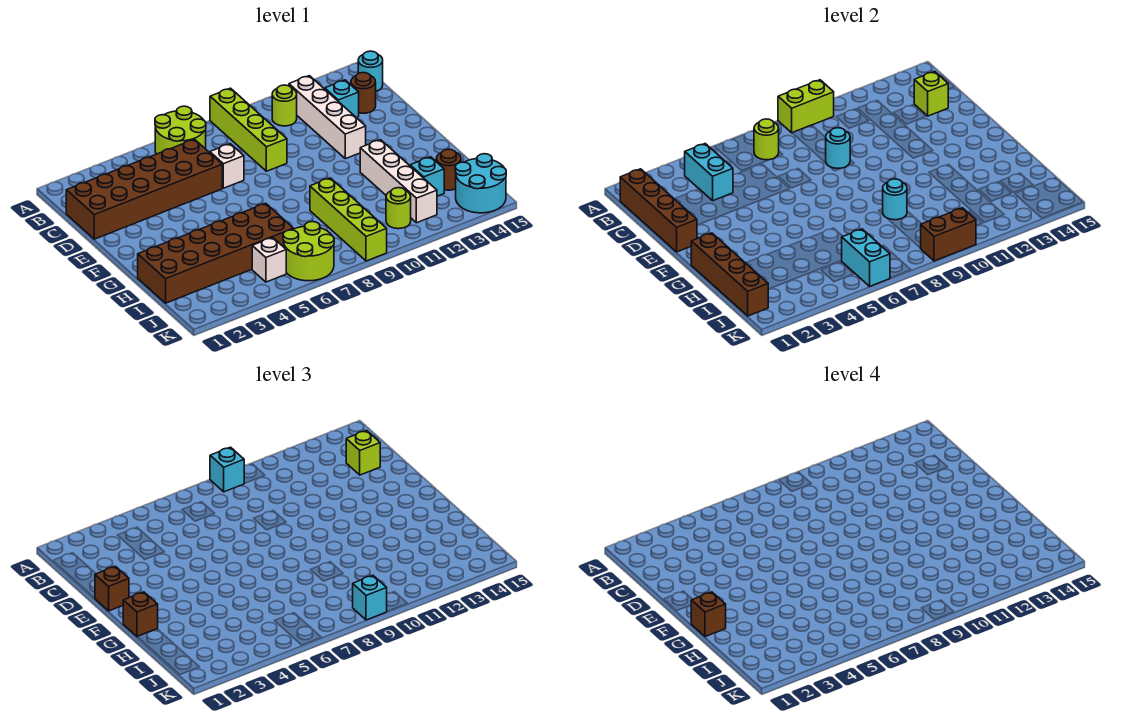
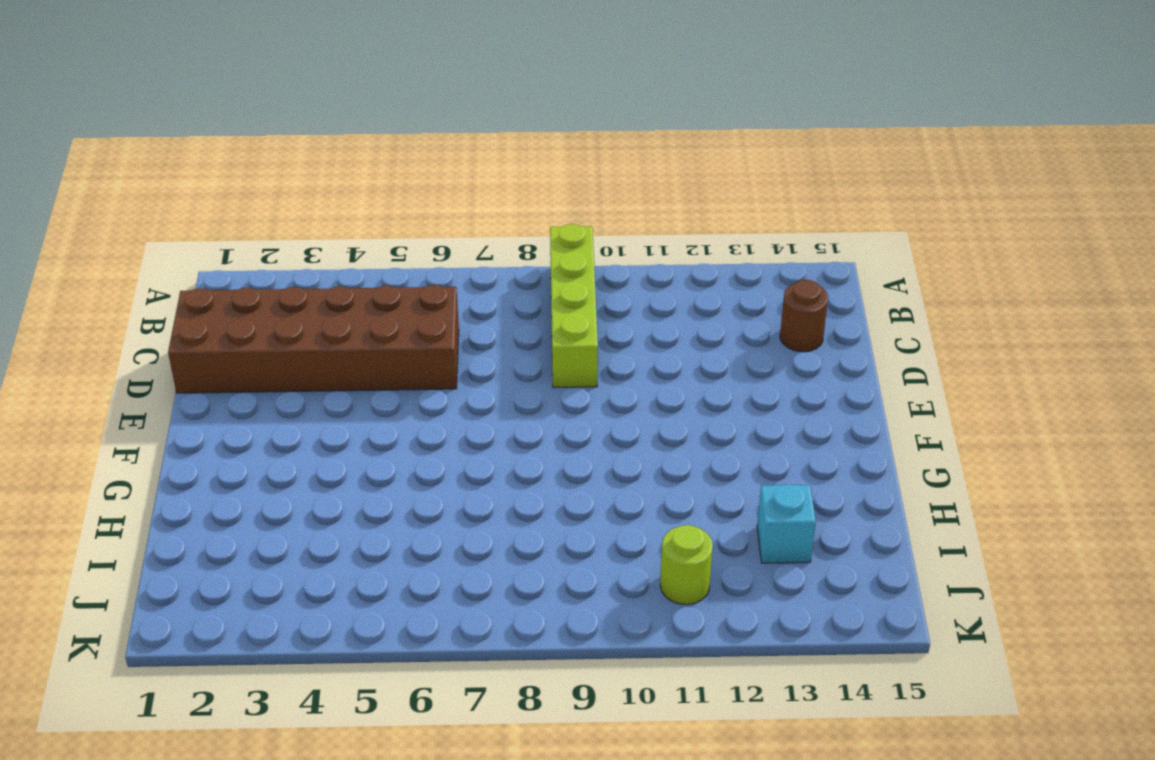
none -> lime round brick A6:B7 level 1
none -> lime round brick B11 level 1
none -> white brick B12:E12 level 1
none -> cyan round brick B15 level 1

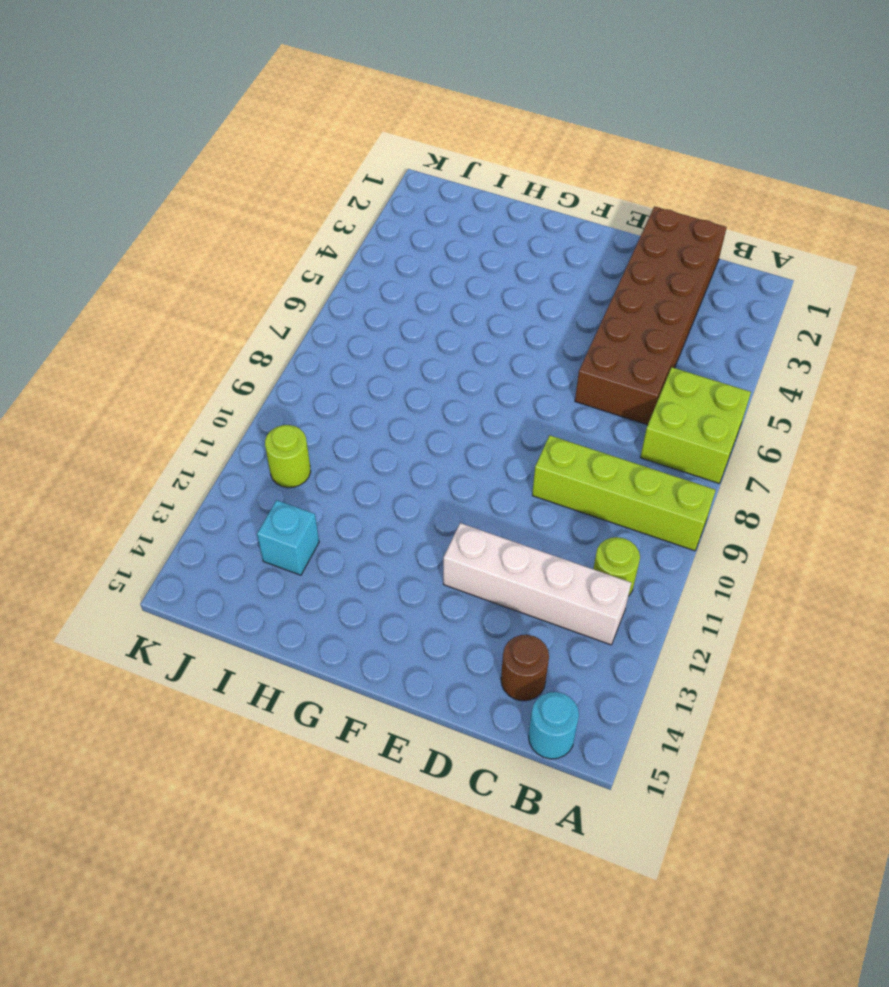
lime brick A6:B7 level 1 -> lime round brick A6:B7 level 1
none -> cyan brick C13 level 1
none -> white brick D7 level 1
none -> white brick G12:J12 level 1
none -> brown brick H1:I6 level 1

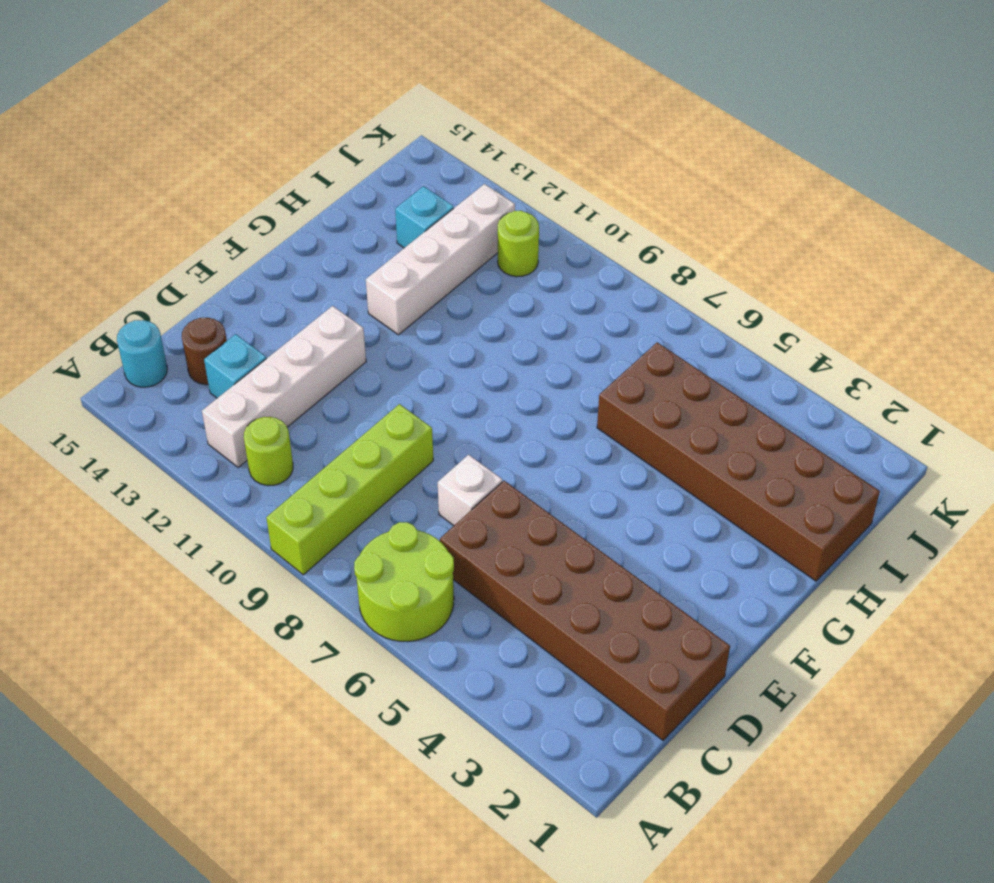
none -> lime brick H9:K9 level 1
none -> brown round brick I14 level 1
none -> white brick J5 level 1
none -> lime round brick J6:K7 level 1

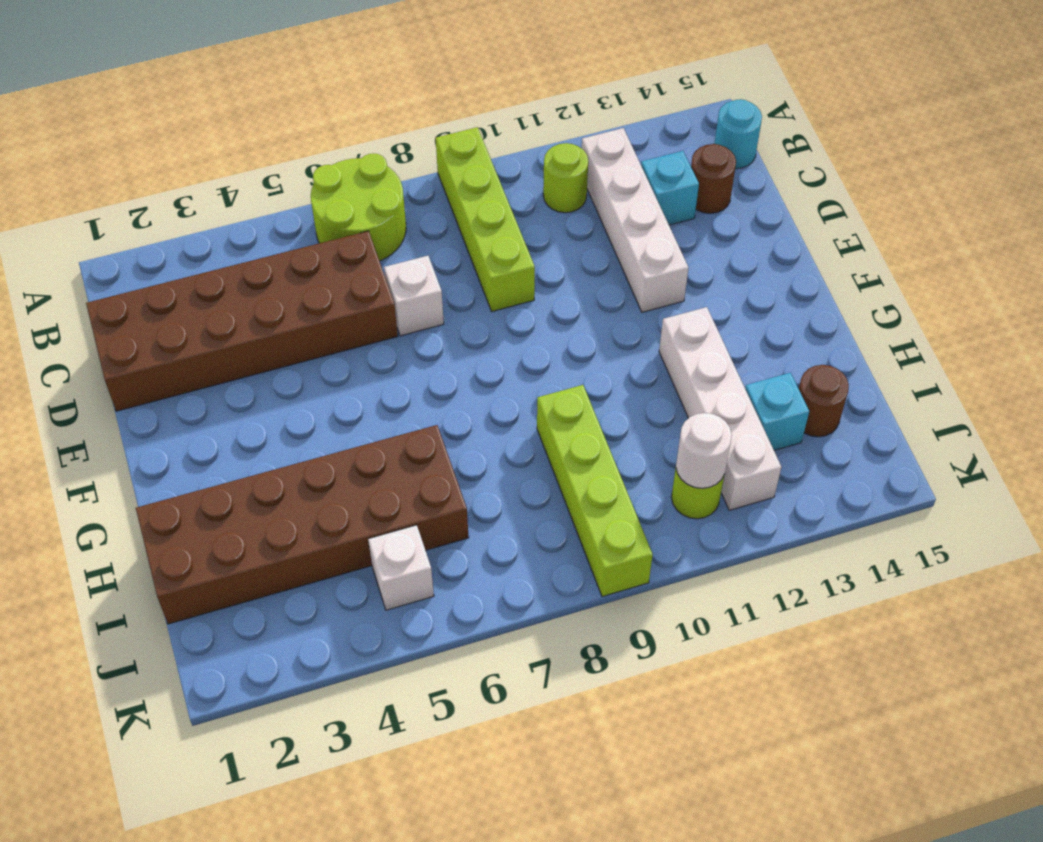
white round brick J11 level 2 -> none
none -> lime round brick J6:K7 level 1
none -> cyan round brick J14:K15 level 1
none -> lime brick A9:A10 level 2
none -> brown brick B1:E1 level 2

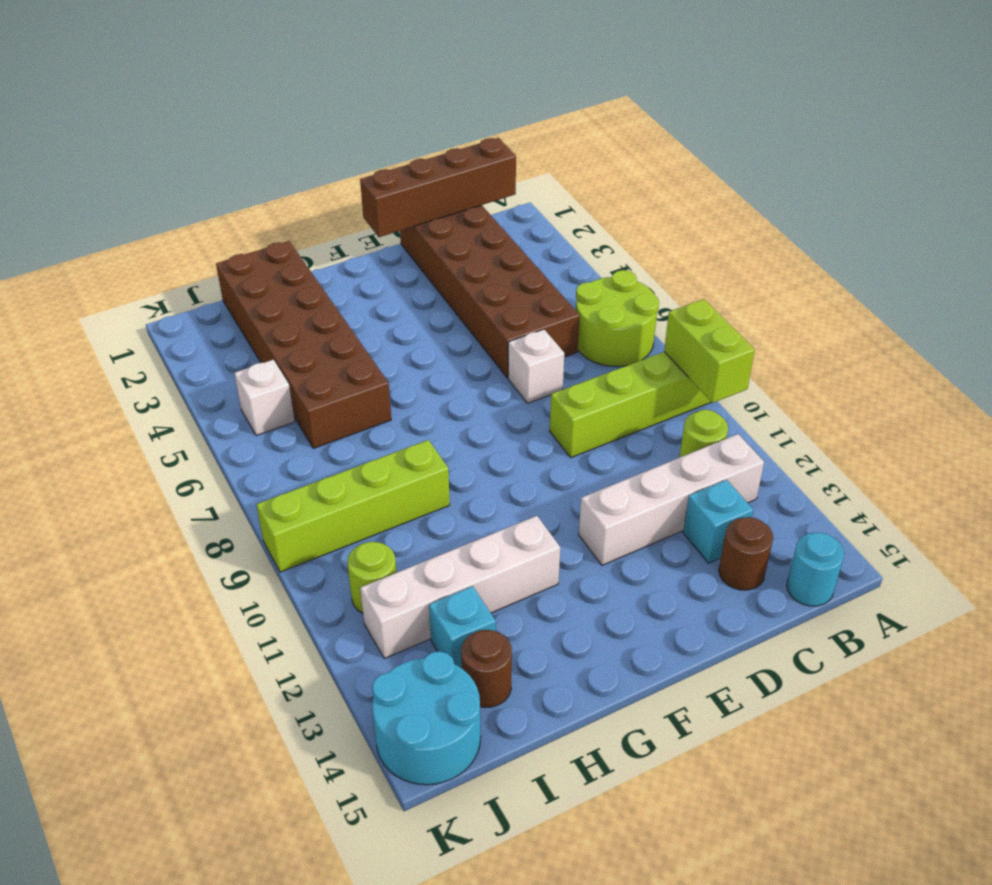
none -> lime round brick J6:K7 level 1
none -> cyan brick B4:C4 level 2
none -> lime round brick B7 level 2
none -> lime brick C14 level 2

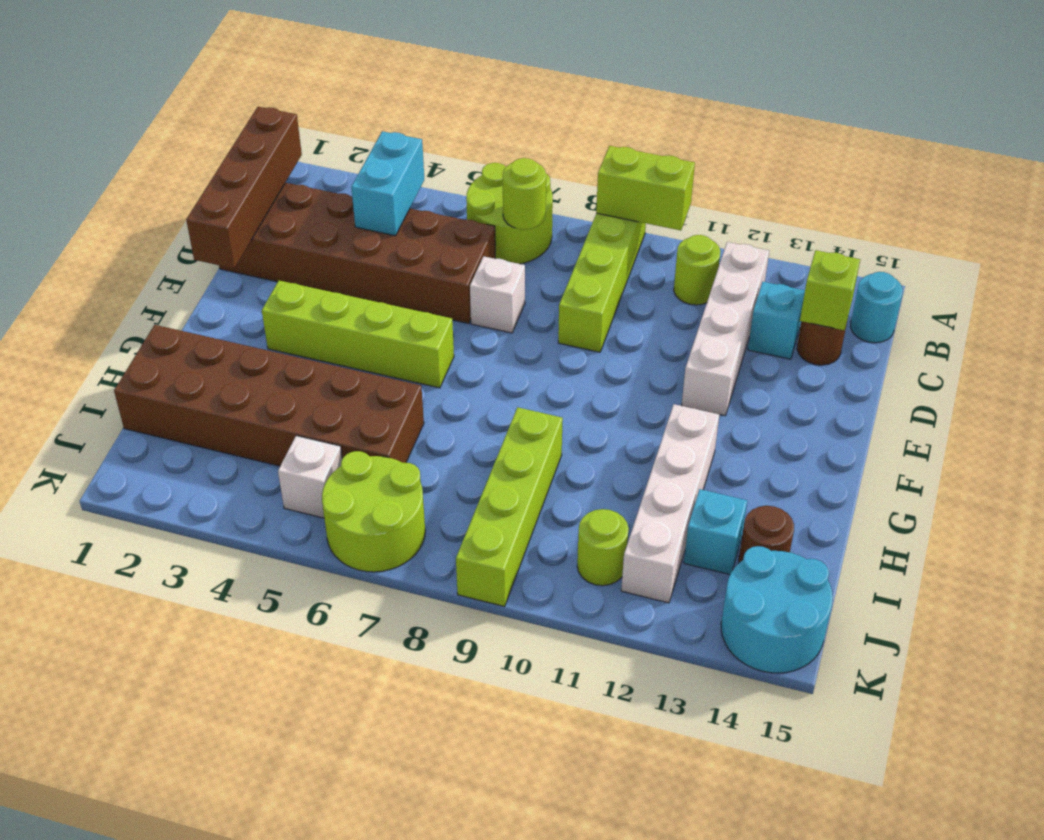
lime brick F3:F6 level 1 -> none
none -> cyan round brick D9 level 2
none -> brown brick G1:J1 level 2
none -> cyan round brick H9 level 2
none -> cyan brick J6:K6 level 2

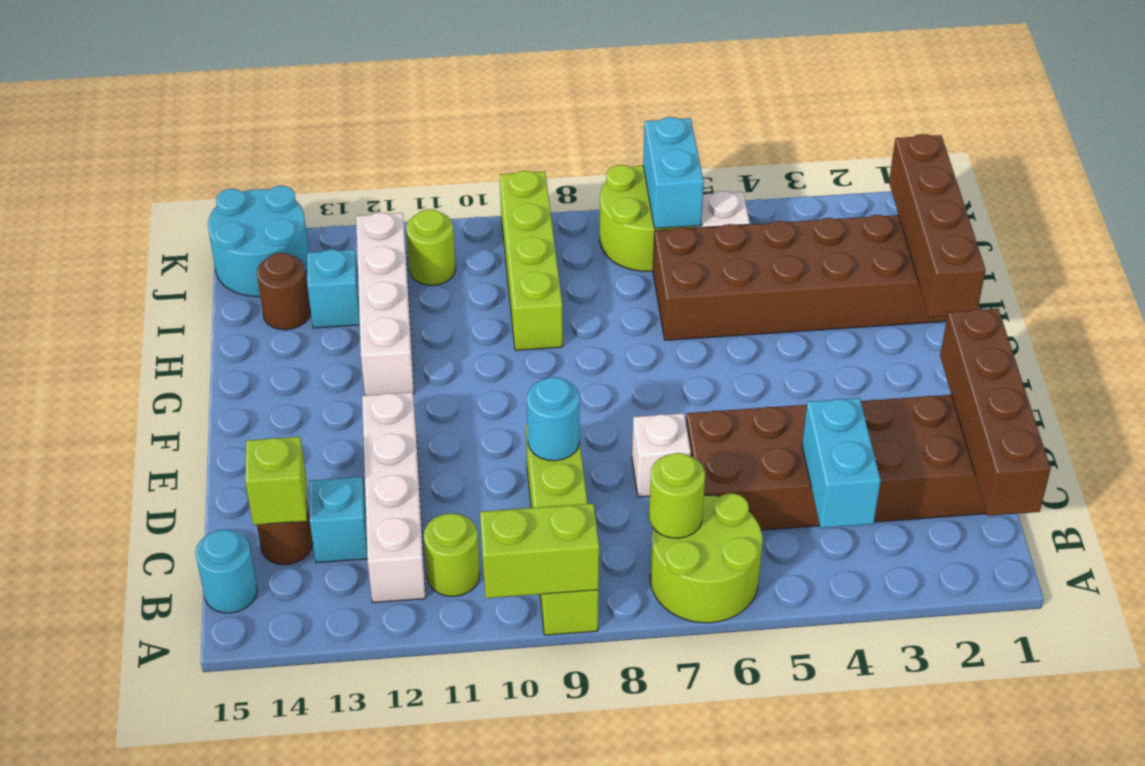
none -> cyan round brick H9 level 2
none -> brown brick K9:K10 level 2
none -> cyan brick A9 level 3
none -> lime brick C14 level 3

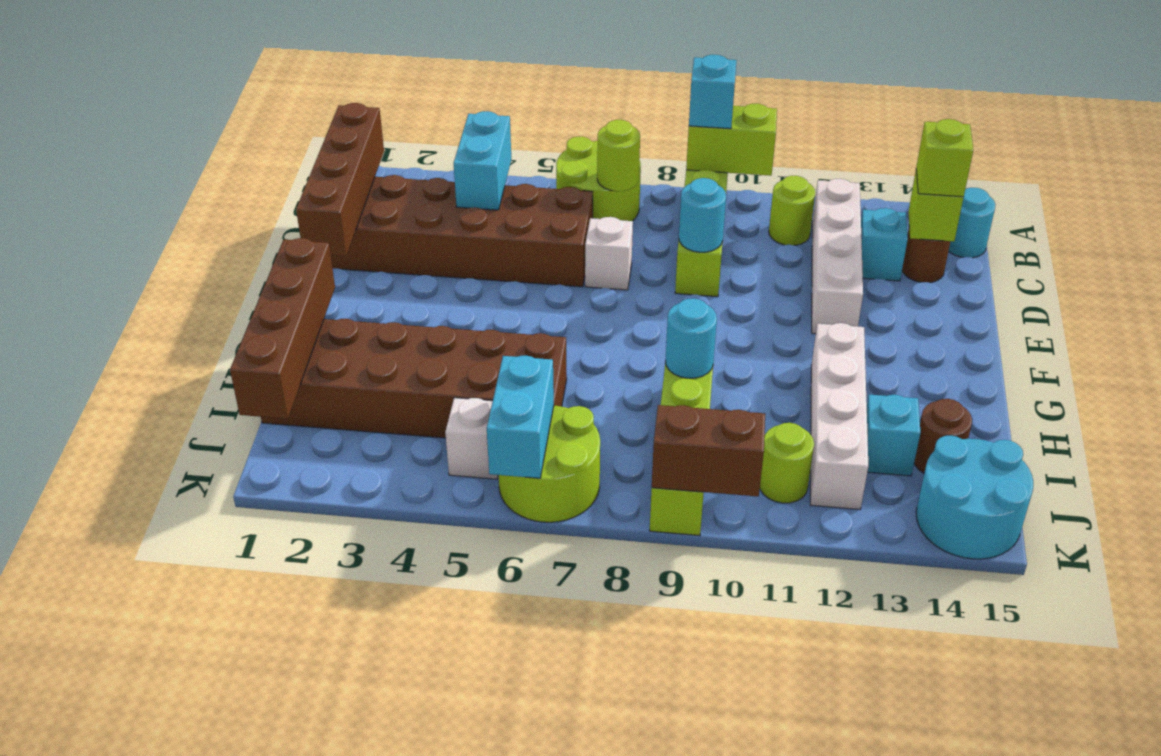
none -> brown brick E1 level 3
none -> brown brick G1 level 3
none -> cyan brick K9 level 3
none -> brown brick G1 level 4

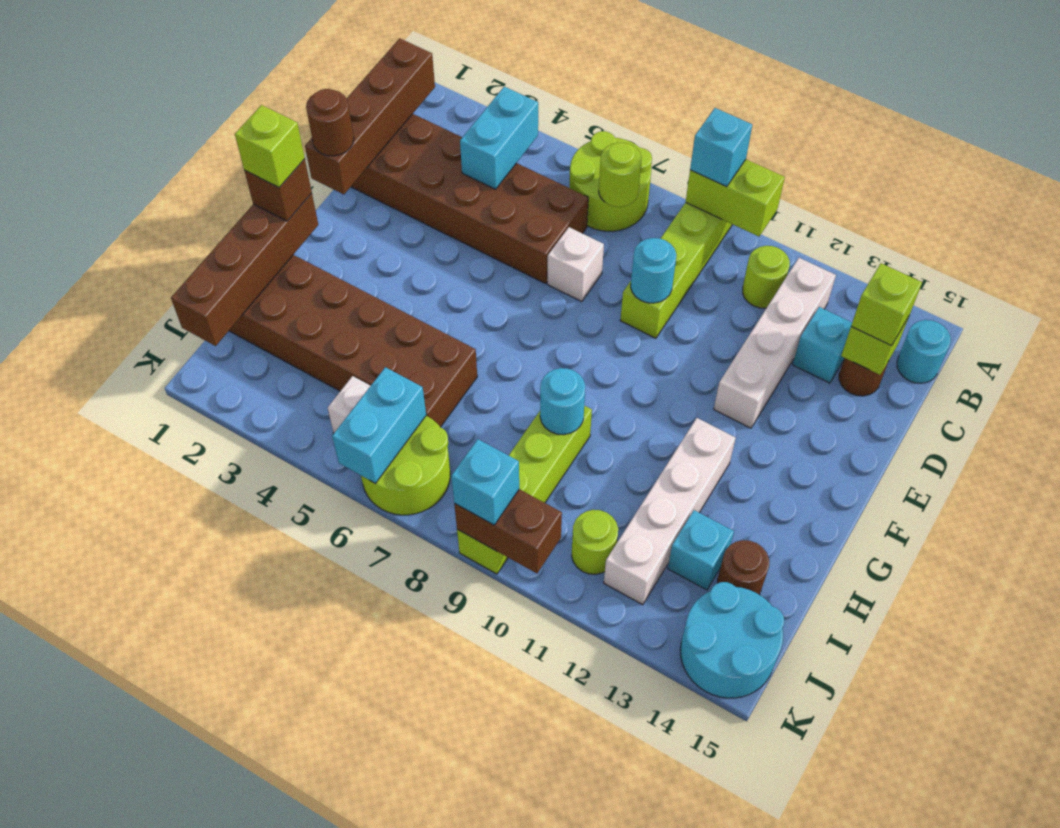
brown round brick E1 level 3 -> brown brick E1 level 3
lime brick G1 level 4 -> brown brick G1 level 4

